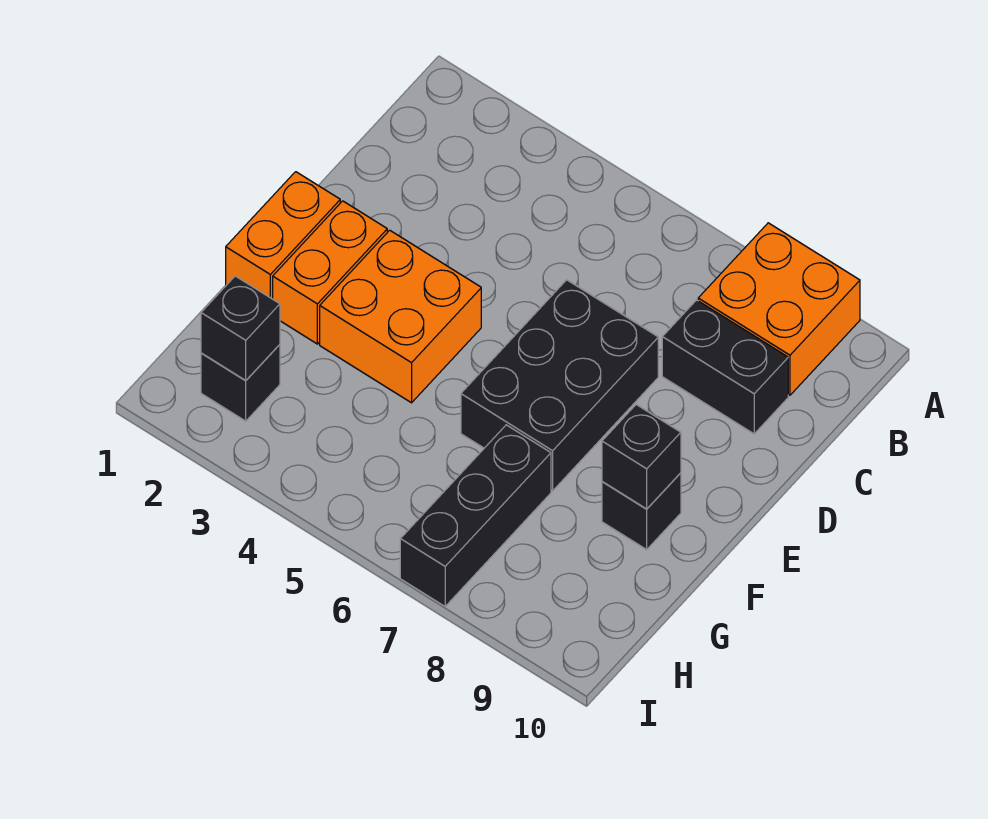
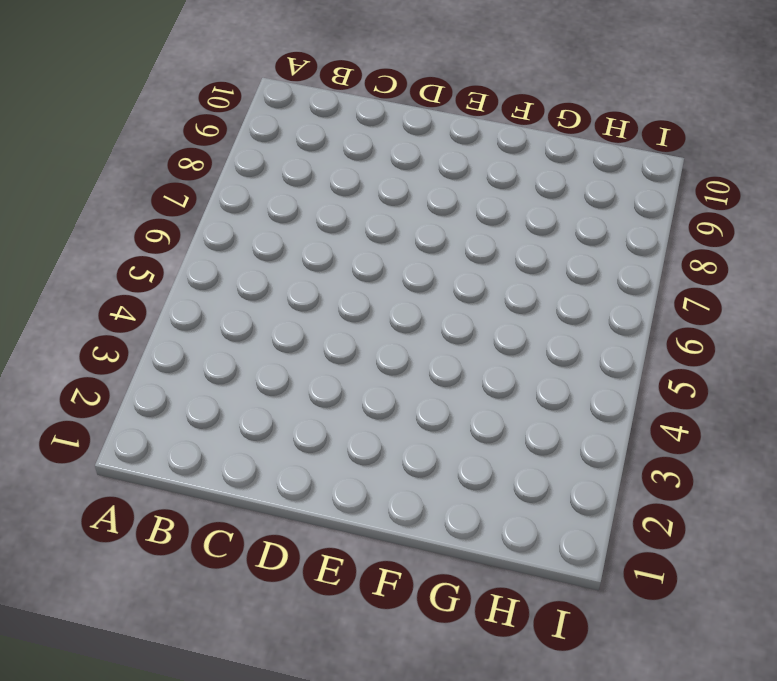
none -> orange brick A8:B9 level 1
none -> black brick C8:C9 level 1

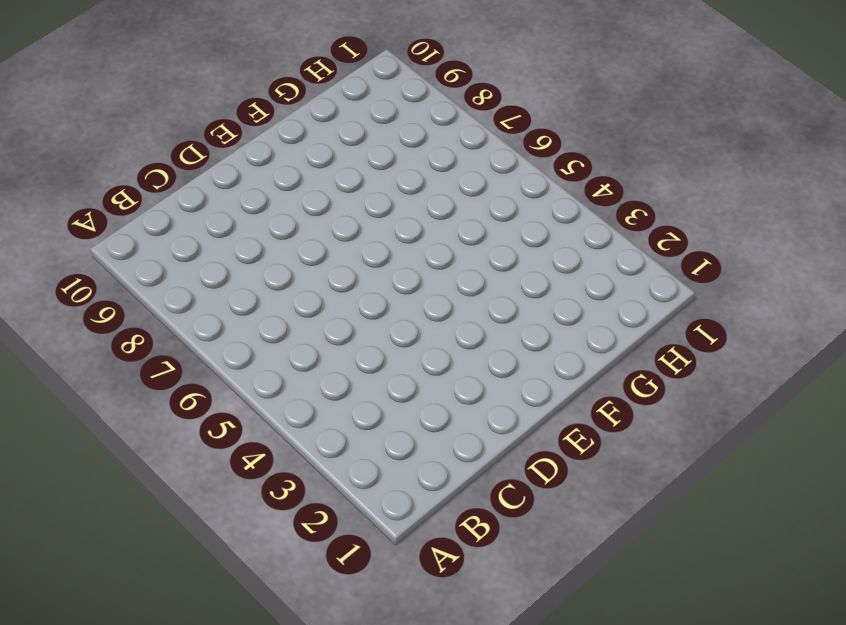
none -> orange brick A8:B9 level 1
none -> black brick C8:C9 level 1

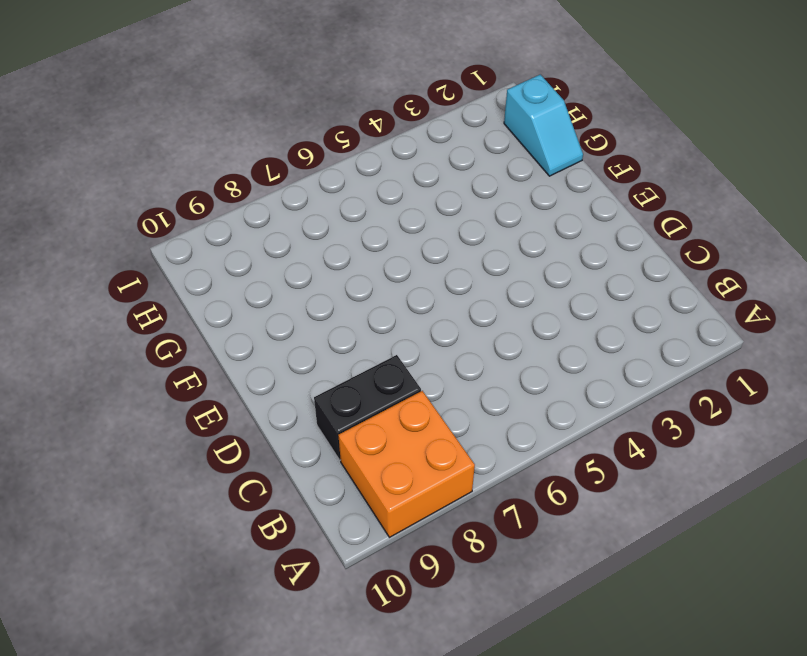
cyan slope G1:H1 level 1 top H -> none
none -> black brick D6:F7 level 1
none -> orange brick E1:F1 level 1

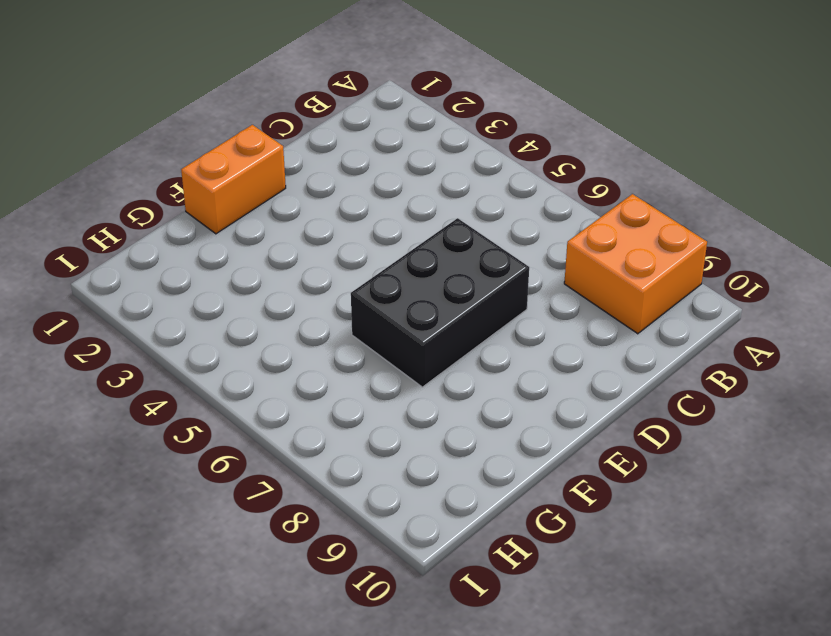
none -> black brick C8:C9 level 1
none -> orange brick E2:F2 level 1

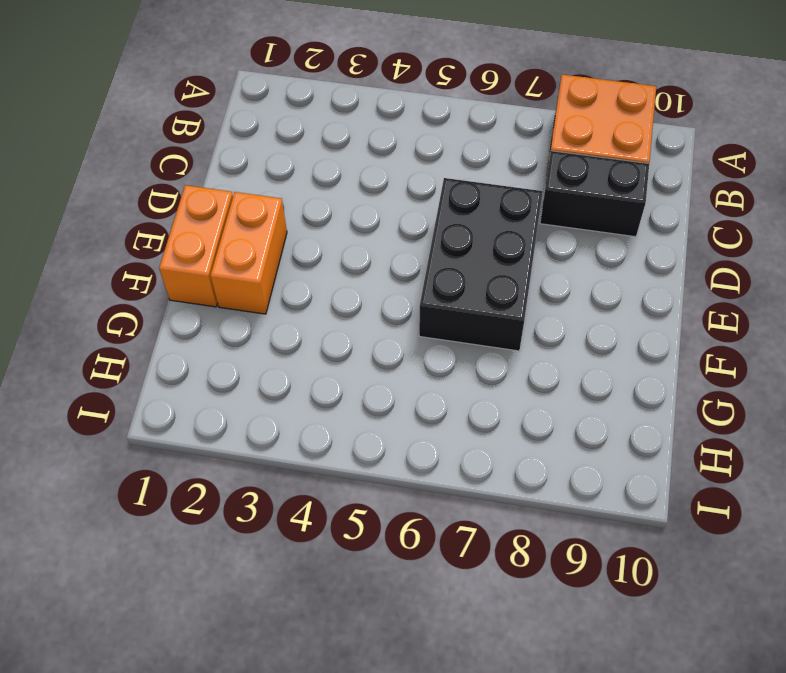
none -> orange brick E3:F4 level 1
none -> black brick F9 level 1

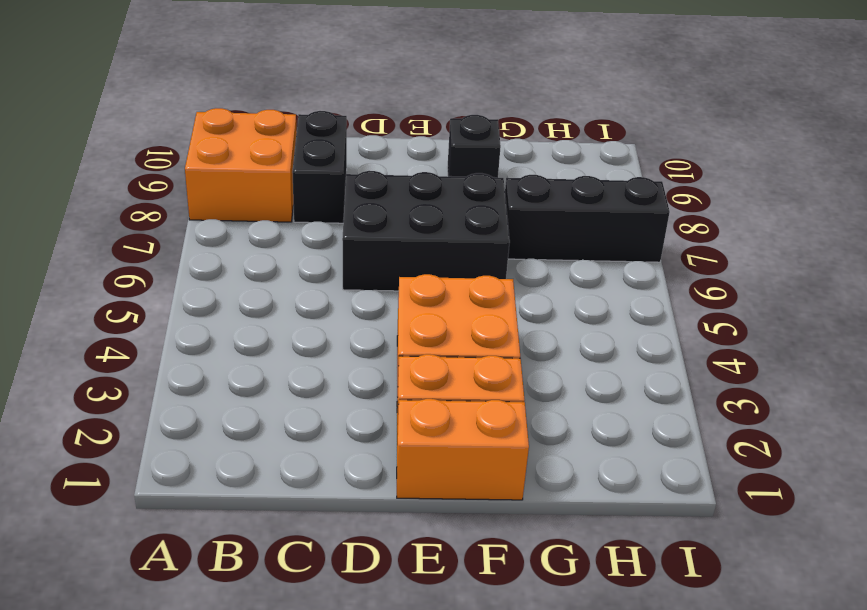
none -> black brick H2 level 1
none -> black brick F9 level 2

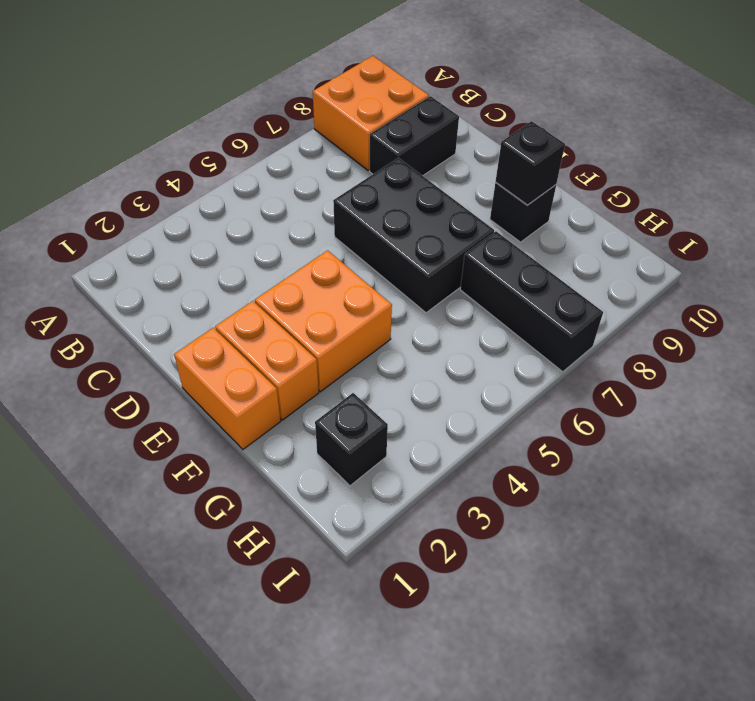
none -> black brick H2 level 2

